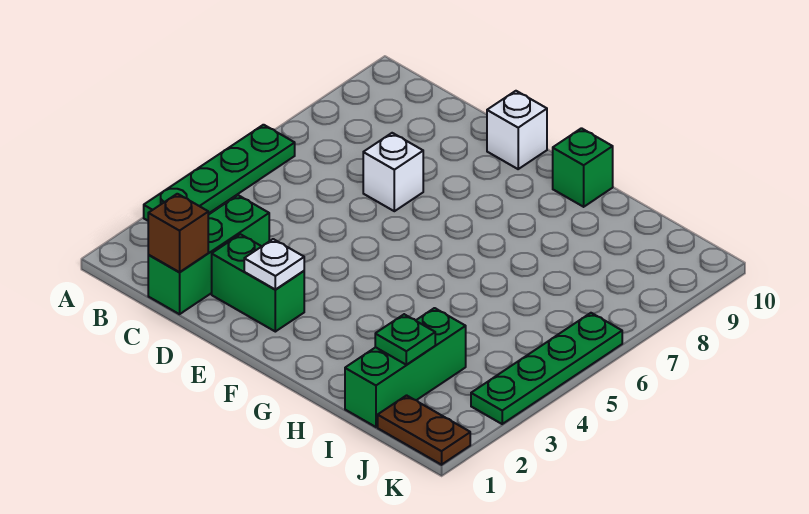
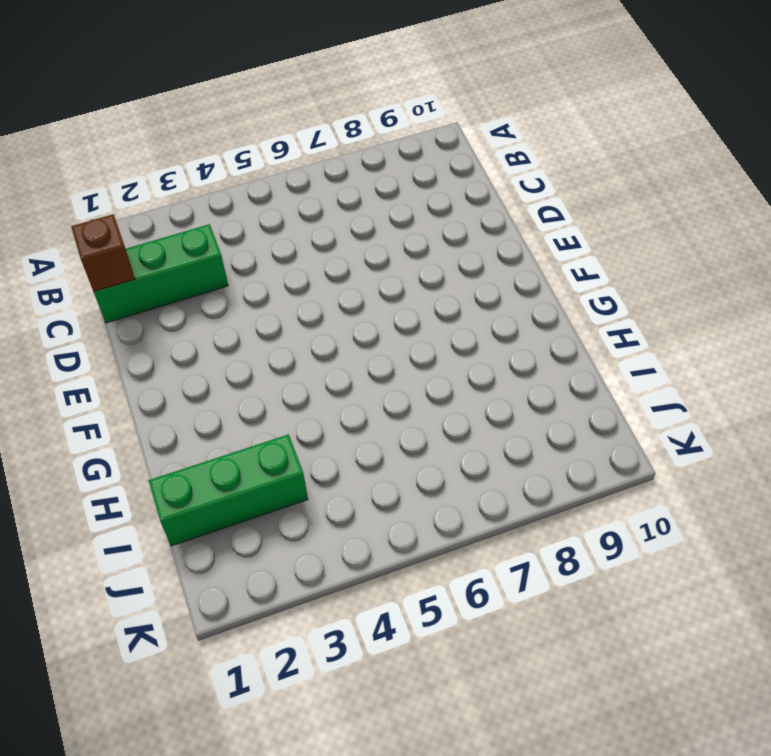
none -> green plate A3:A6 level 1
none -> green brick D2:E2 level 1
none -> white brick D7 level 1

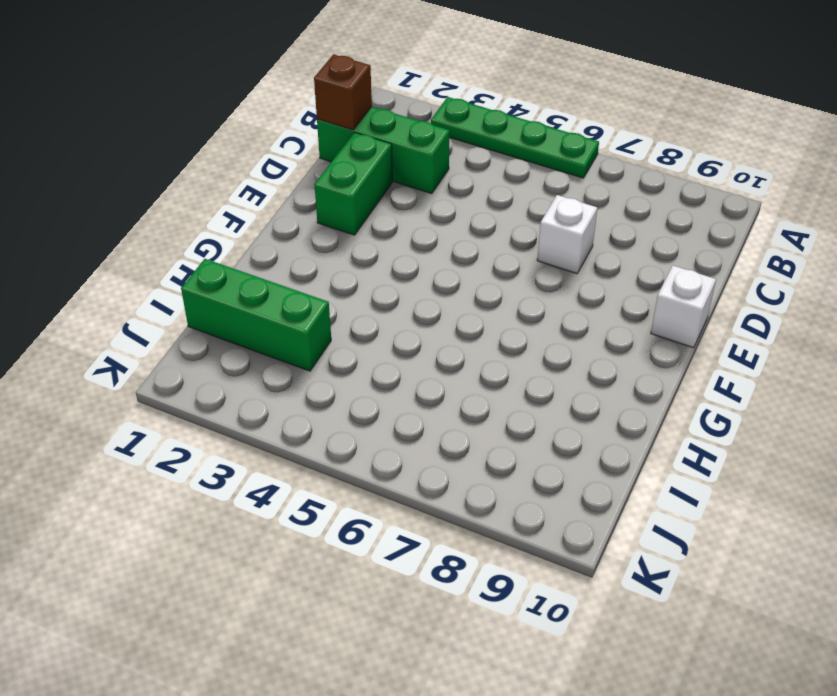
none -> green brick G10 level 1
none -> brown plate J1:K1 level 1
none -> green plate K3:K6 level 1

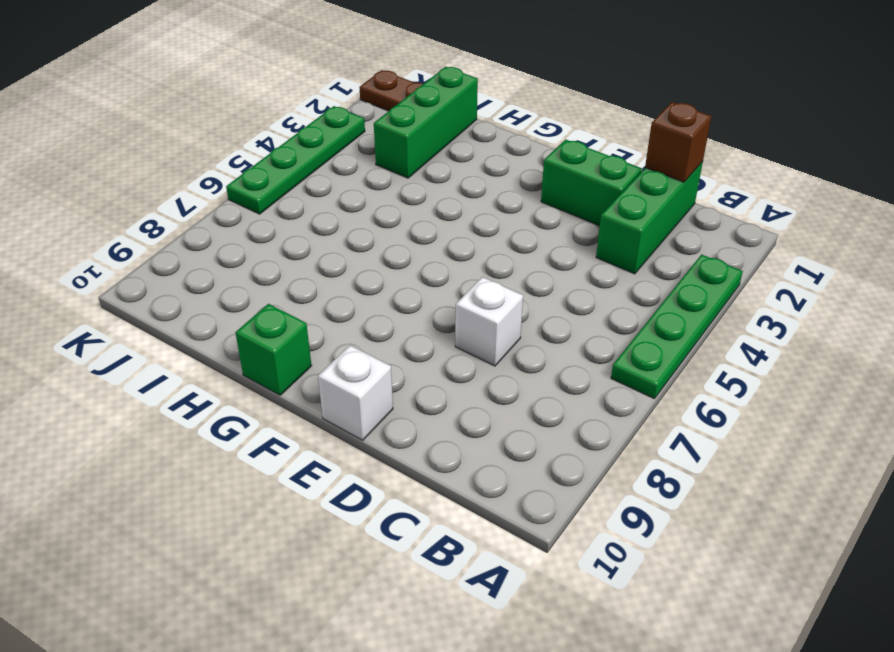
none -> white plate E2 level 2
none -> green plate I2 level 2

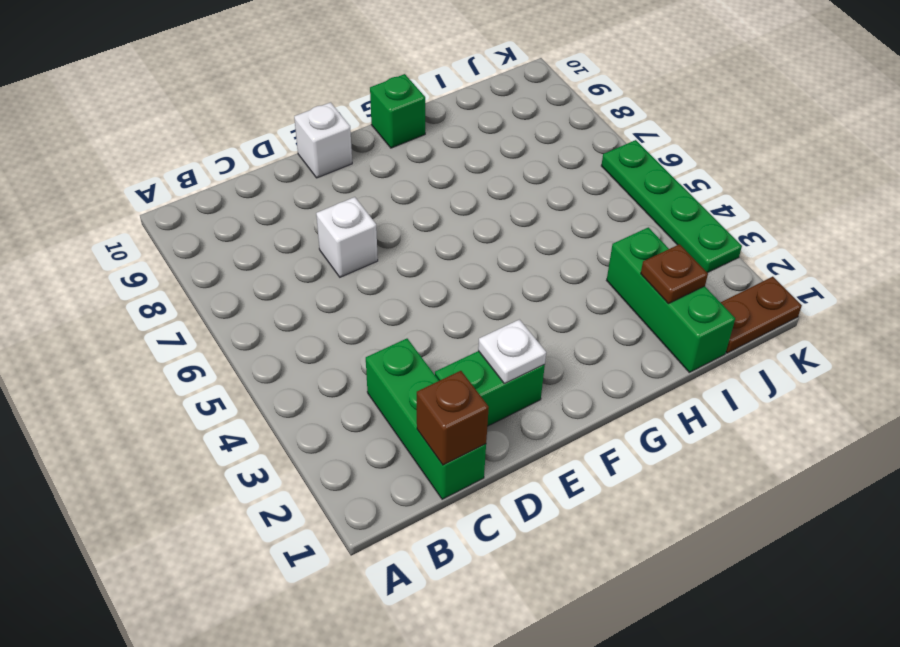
brown plate I2 level 2 -> green plate I2 level 2
none -> green plate A3:A6 level 1

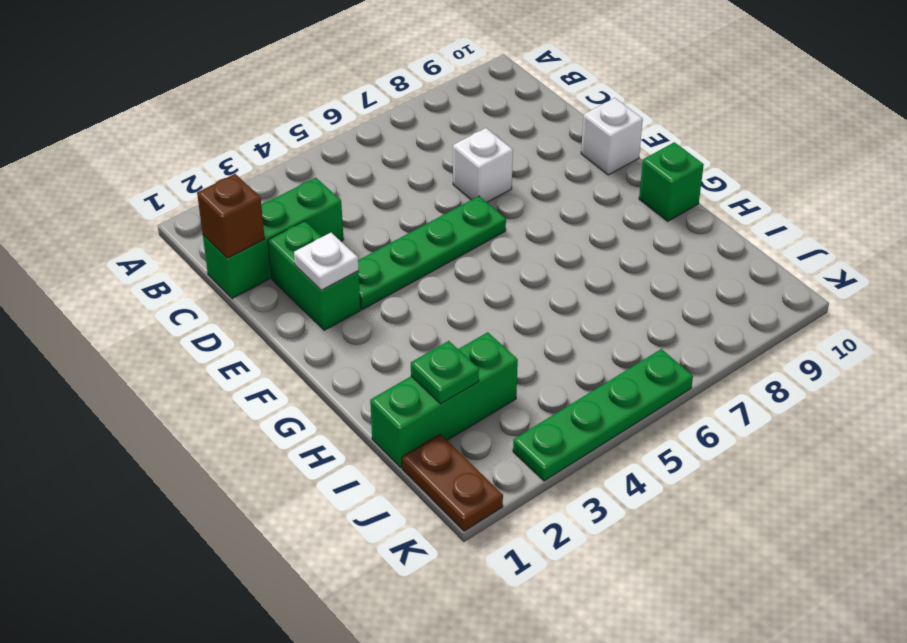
green plate E3:E6 level 1 -> green plate A3:A6 level 1

